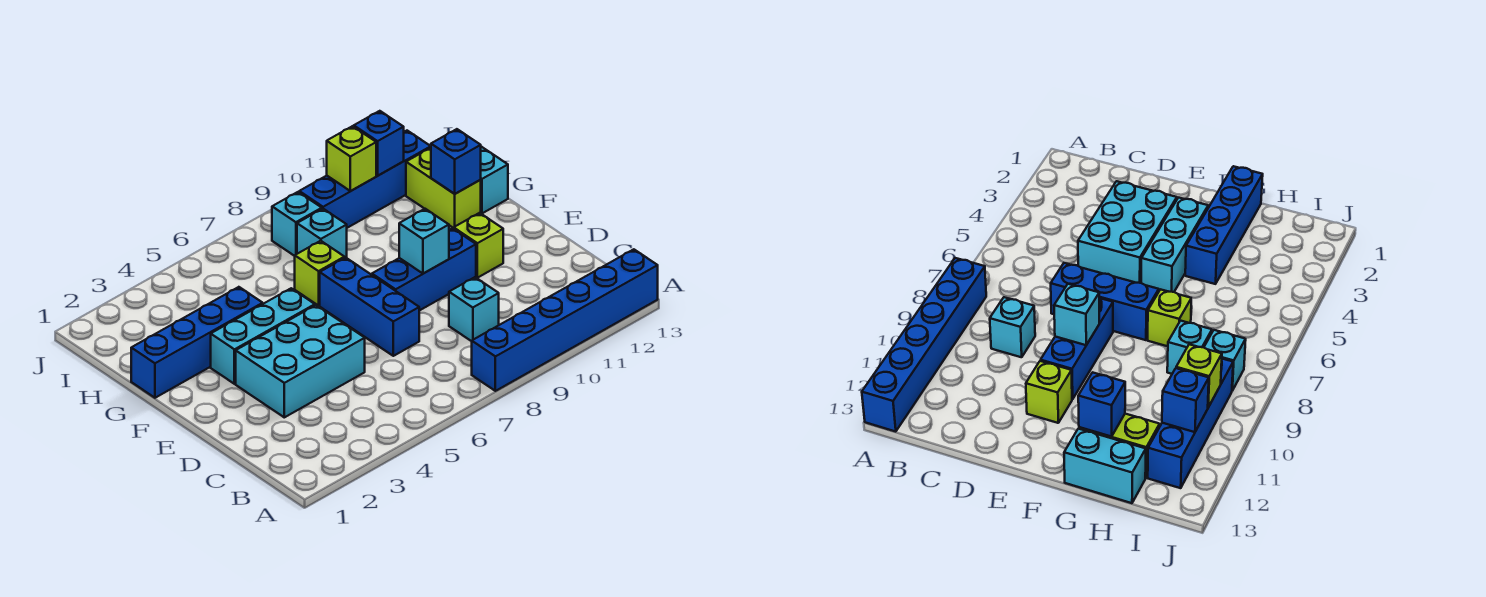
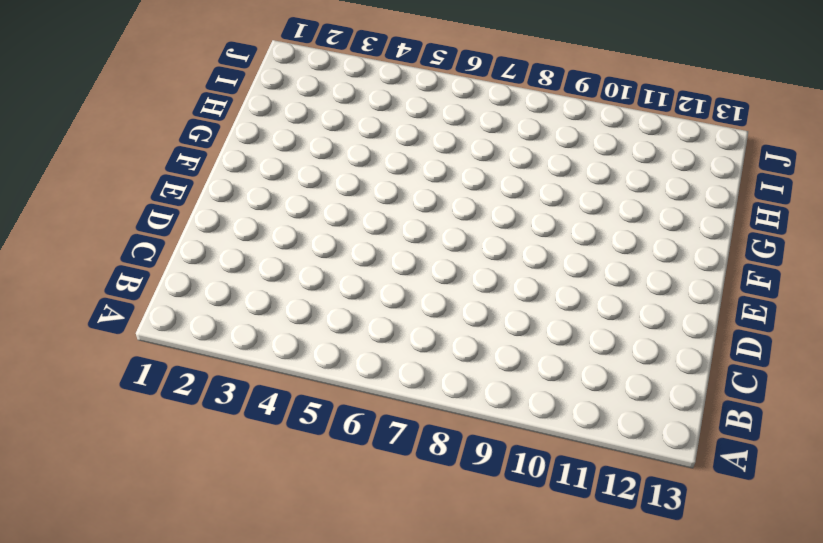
none -> blue brick A8:A13 level 1
none -> cyan brick C9 level 1
none -> cyan brick D3:E5 level 1

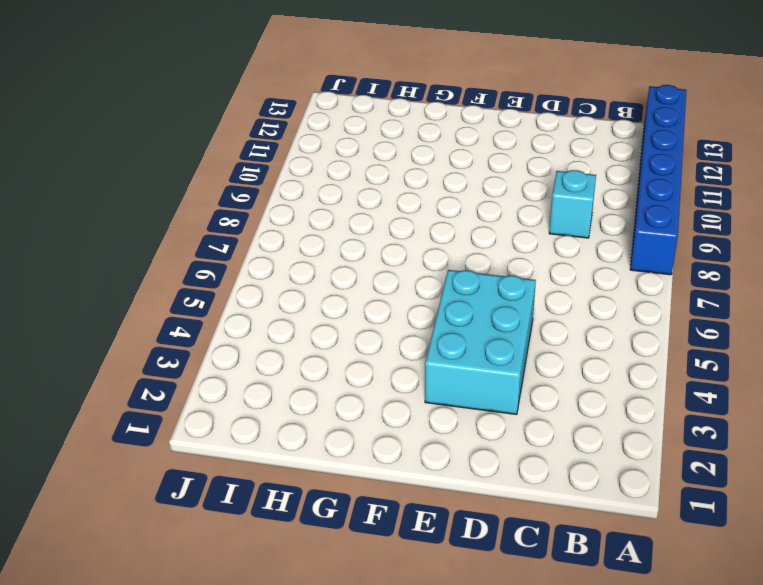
none -> blue brick D7:F7 level 1
none -> blue brick E8:E10 level 1
none -> lime brick E11 level 1

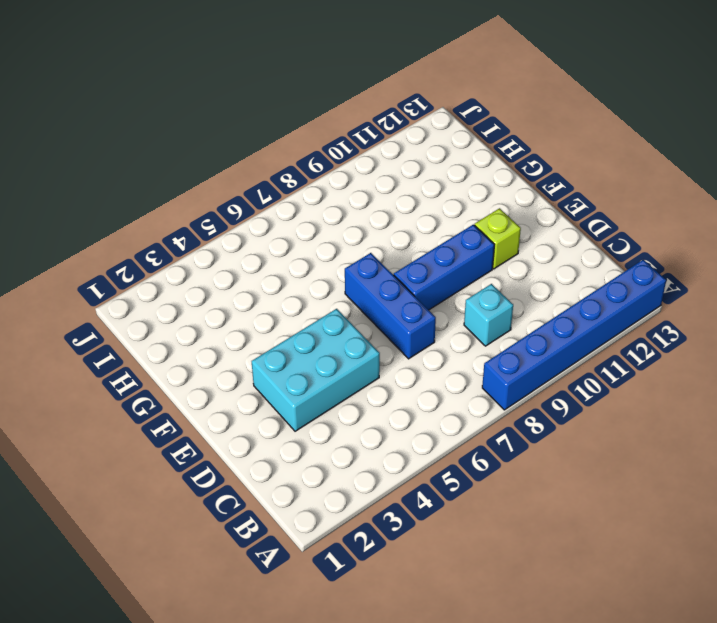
none -> cyan brick F3:F5 level 1
none -> blue brick G1:G4 level 1
none -> lime brick G7 level 1

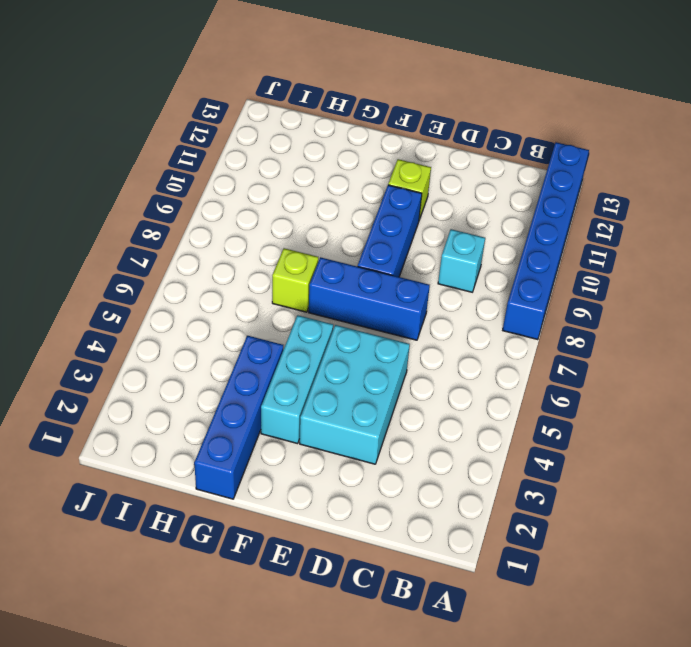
none -> lime brick G12:H12 level 1
none -> cyan brick G13:H13 level 1
none -> cyan brick H8 level 1

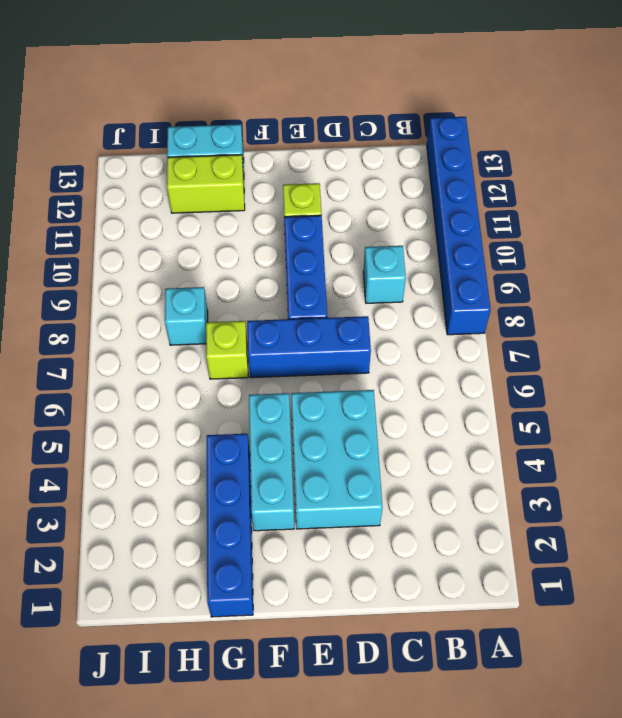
none -> cyan brick I8 level 1
none -> blue brick I9:I12 level 1
none -> cyan brick E9 level 2

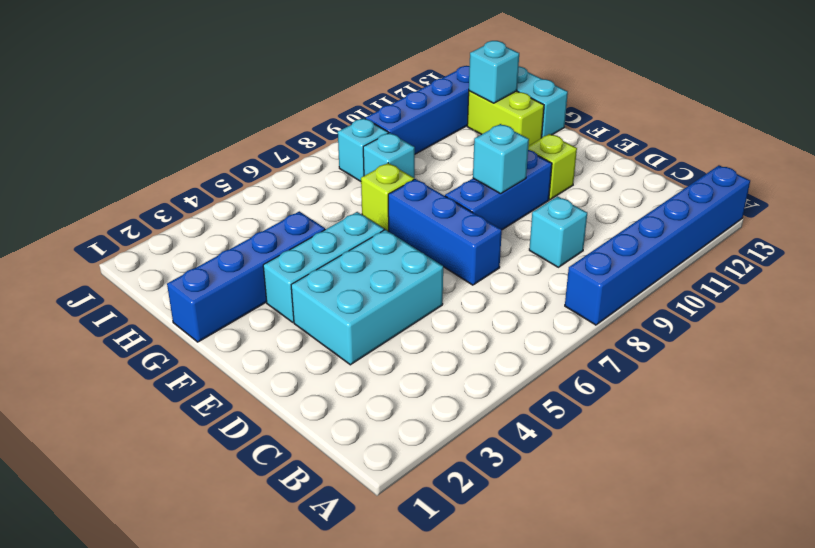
cyan brick H12 level 2 -> none
none -> blue brick G12 level 2
none -> lime brick I10 level 2
none -> blue brick I11 level 2

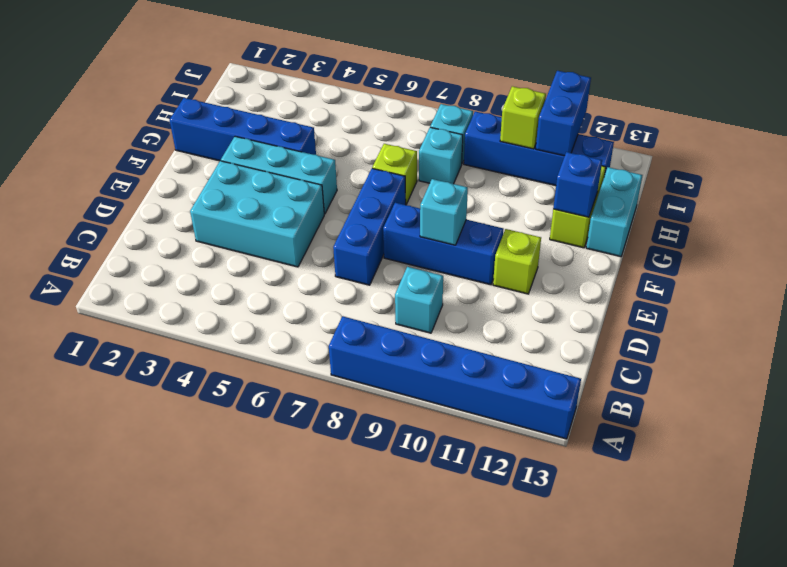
blue brick I11:J11 level 2 -> blue brick I11 level 2

